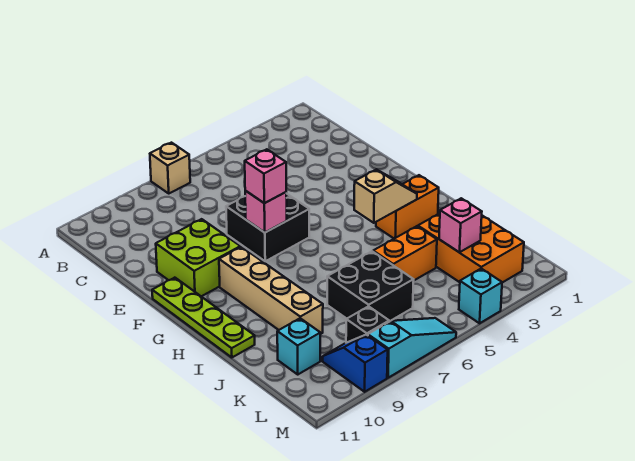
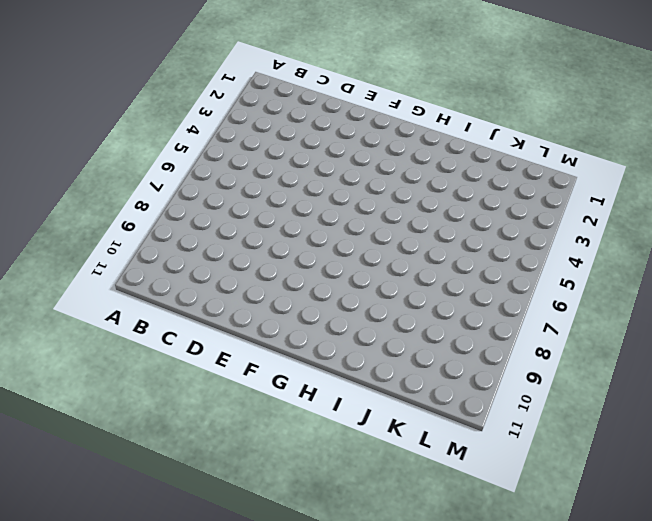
none -> tan brick A7 level 1
none -> black brick E6:F7 level 1
none -> lime brick E9:F10 level 1

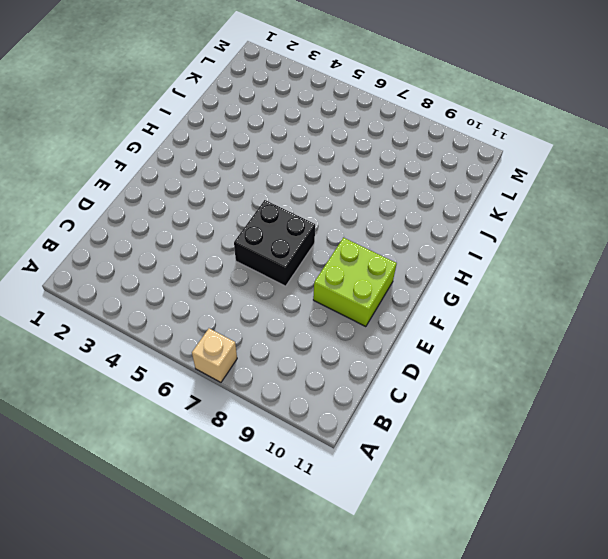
none -> lime plate F11:I11 level 1
none -> tan brick G9:J9 level 1
none -> orange brick H2:H3 level 1

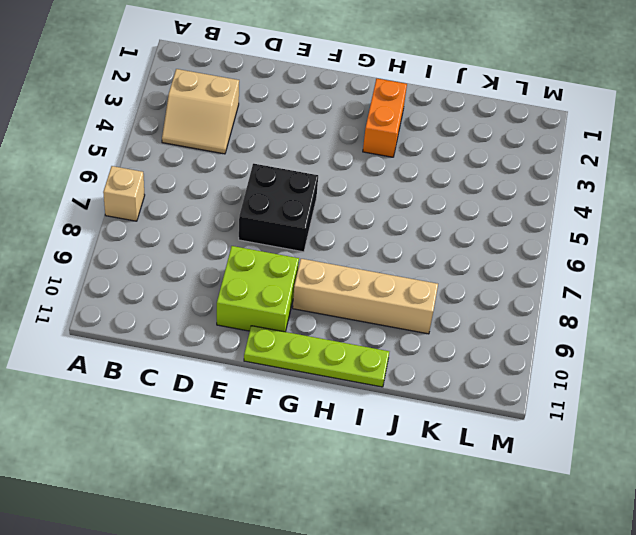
tan slope B3:C4 level 1 top 3 -> none
none -> orange brick J2:L3 level 1
none -> orange brick J4:J5 level 1
none -> black brick J6:K7 level 1

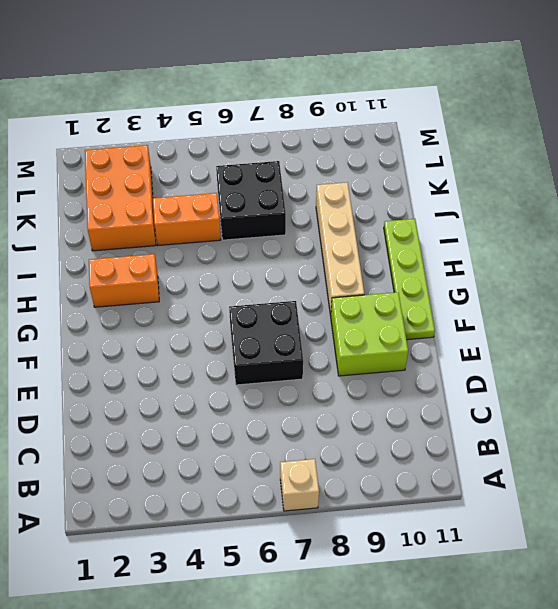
none -> cyan brick K10 level 1
none -> black brick L8 level 1
none -> blue slope L9:M9 level 1 top M

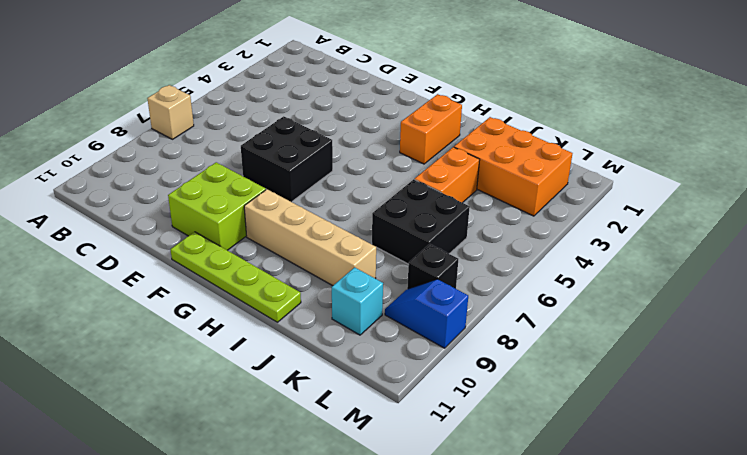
none -> cyan brick M4 level 1
none -> cyan slope M6:M8 level 1 top 8
none -> pink brick F7 level 2

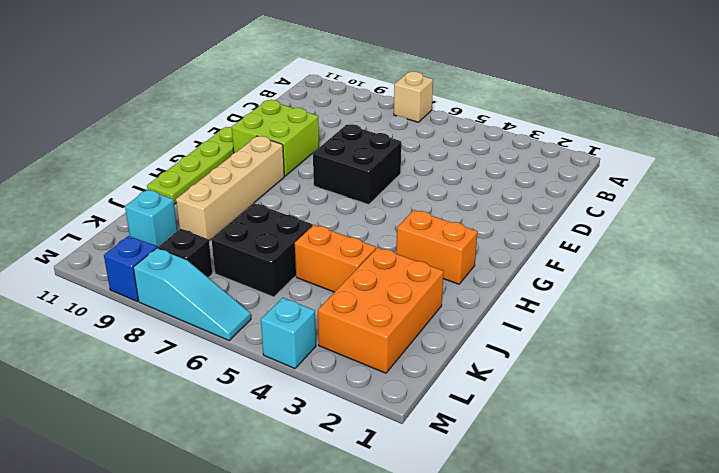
none -> pink brick F7 level 2
none -> tan slope H3:H4 level 2 top 4
none -> pink brick K3 level 2

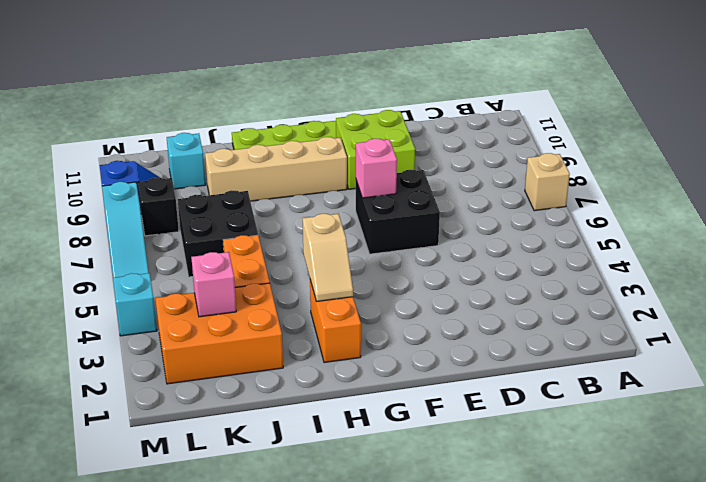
none -> pink brick F7 level 3

